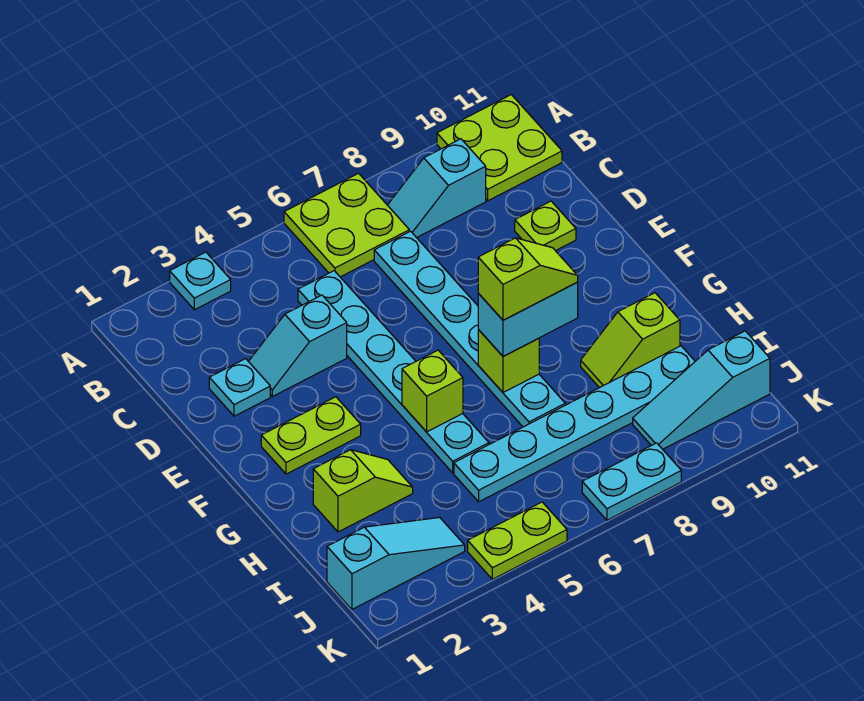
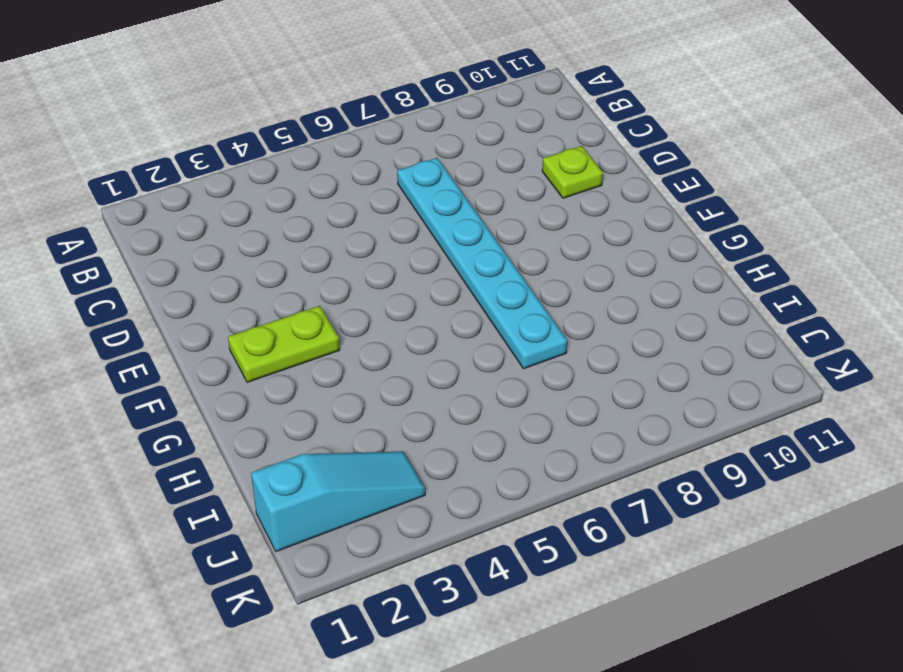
none -> cyan plate A3 level 1
none -> lime plate A6:B7 level 1
none -> lime plate A10:B11 level 1

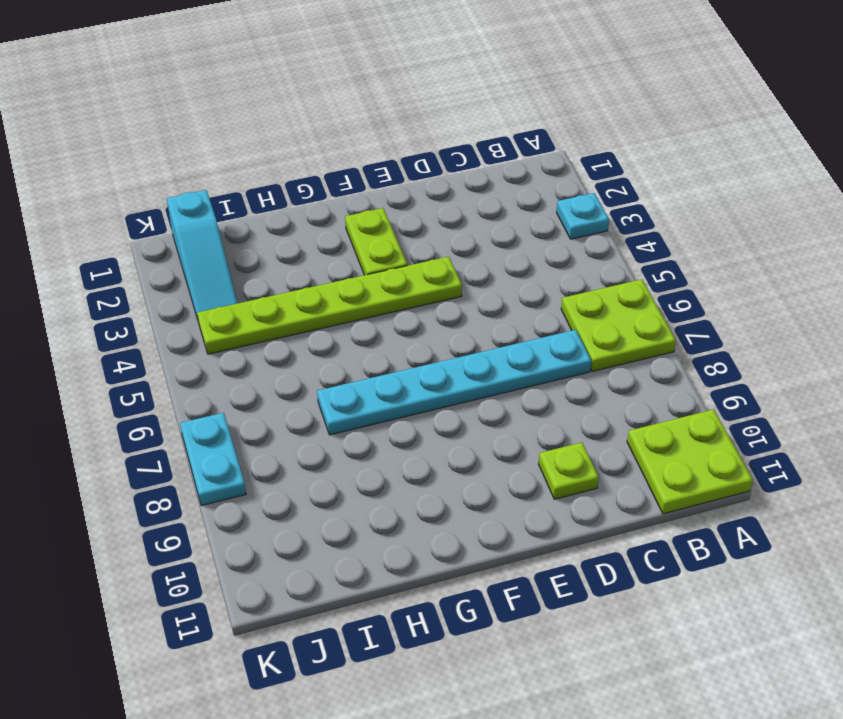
lime plate E4:J4 level 1 -> none
none -> cyan slope B8:B9 level 1 top 9
none -> cyan plate C5:H5 level 1
none -> cyan plate D2 level 1

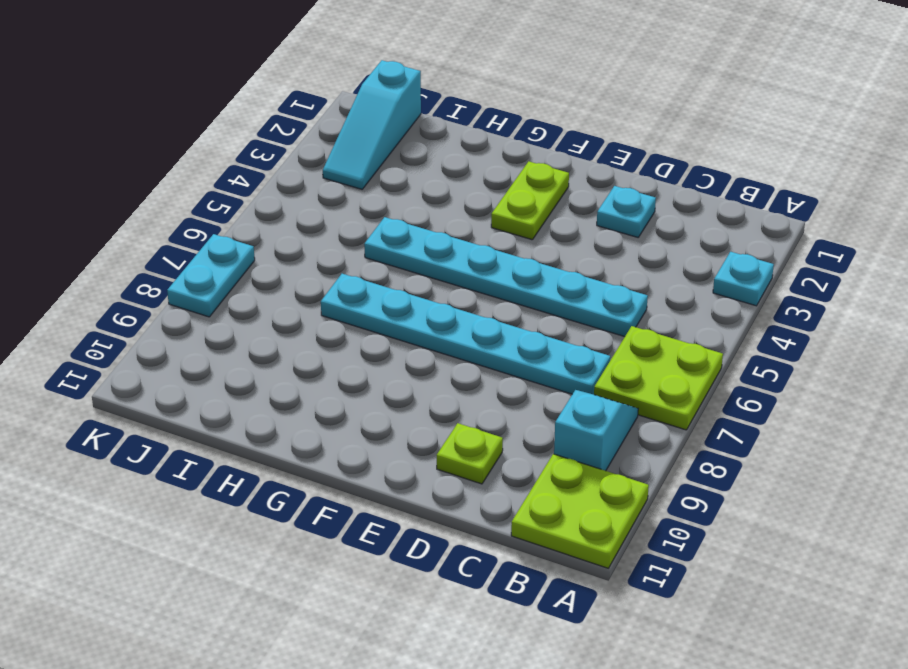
none -> cyan slope D3:D4 level 1 top 4
none -> lime slope H2:H3 level 1 top 2
none -> lime slope H9:H10 level 1 top 10

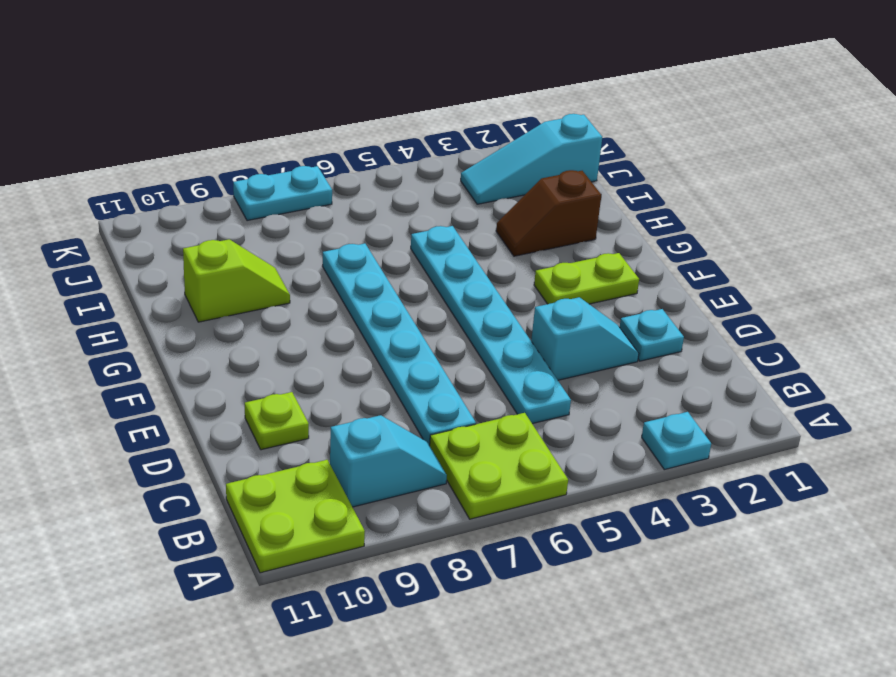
brown slope H2:H3 level 1 top 2 -> lime slope H2:H3 level 1 top 2
none -> cyan plate I5:I10 level 1
none -> cyan slope J9:J11 level 1 top 11
none -> lime plate K4:K5 level 1

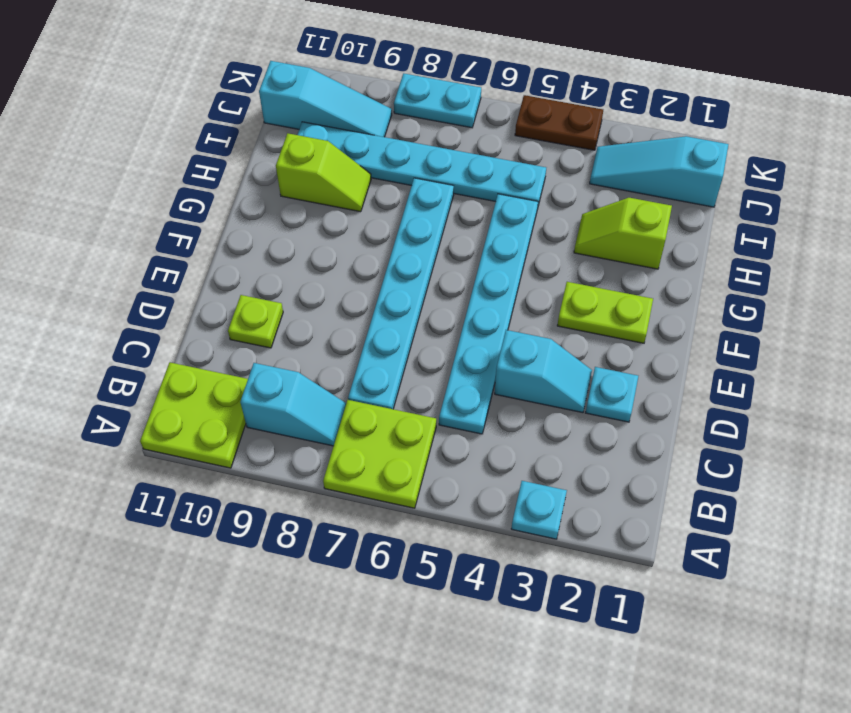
brown plate K4:K5 level 1 -> lime plate K4:K5 level 1
none -> lime brick G5 level 2
none -> lime brick G7 level 2
none -> cyan brick G7:G8 level 3

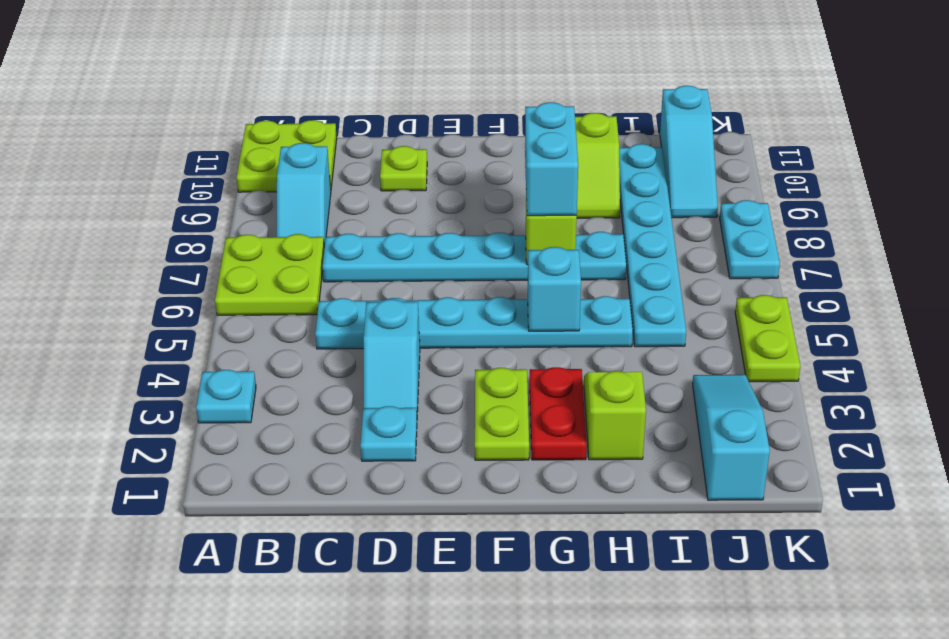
red plate G2:G3 level 1 -> none
cyan brick G5 level 2 -> lime brick G5 level 2
none -> lime slope G7:G8 level 4 top 7

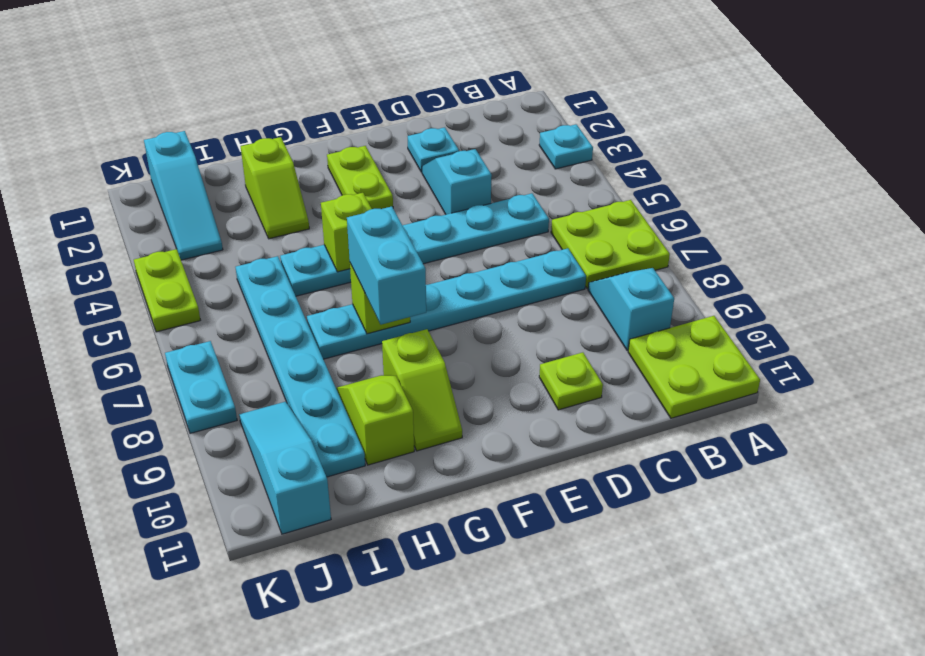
lime slope G9:G10 level 1 top 9 -> lime slope G7:G8 level 4 top 7

